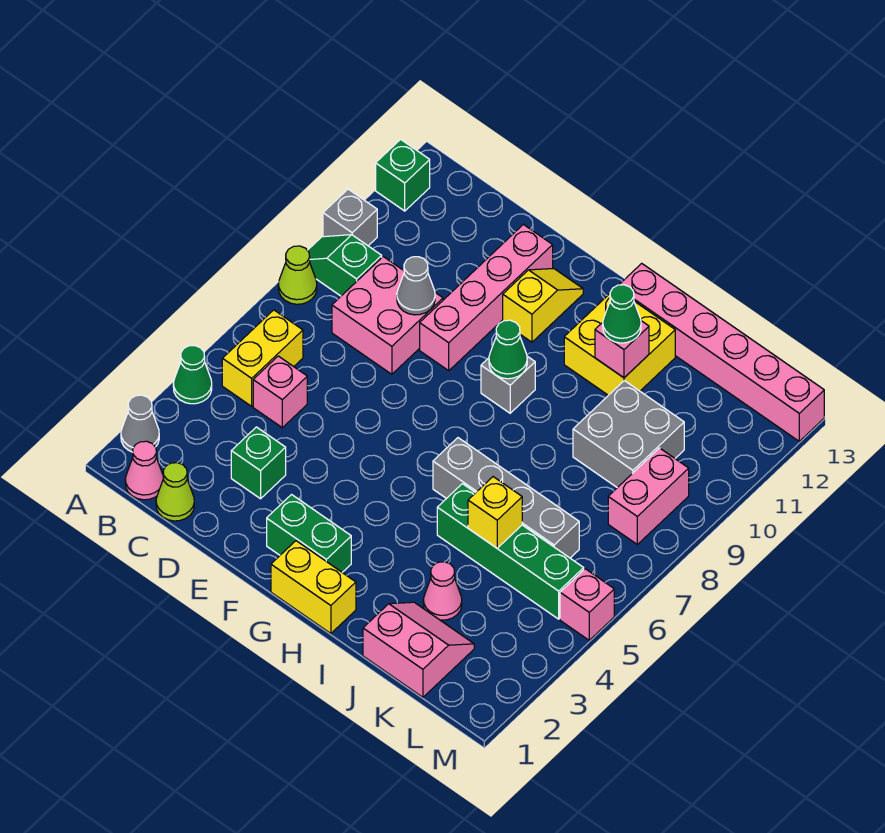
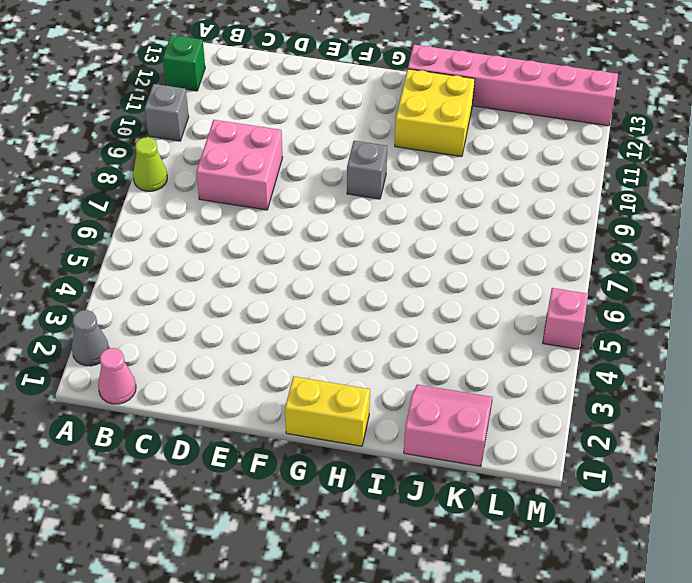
none -> green cone A4 level 1
none -> green slope A9:B9 level 1 top B
none -> yellow brick B5:B6 level 1
none -> lime cone C1 level 1

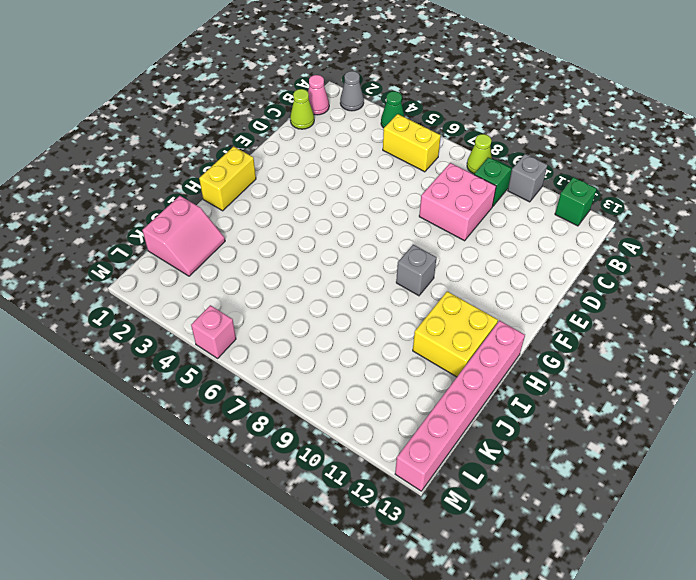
none -> pink brick C5 level 1
none -> green brick D3 level 1
none -> pink brick E9:E12 level 1
none -> green brick F2:G2 level 1

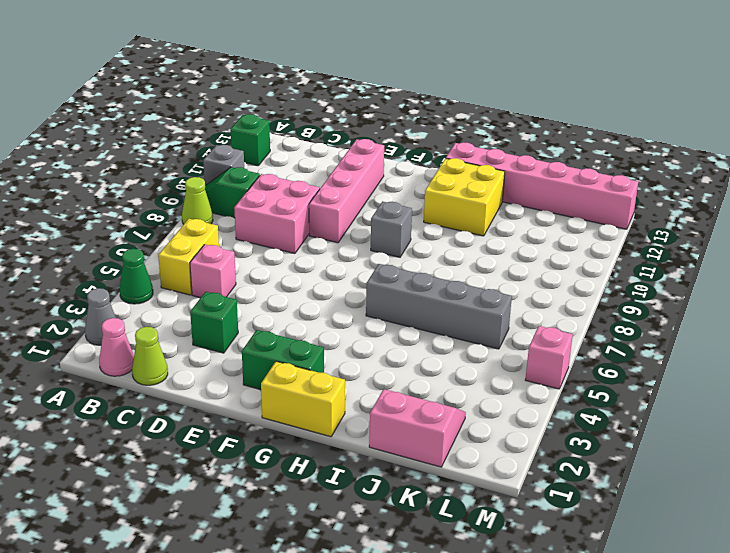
none -> yellow slope F11:F12 level 1 top 11
none -> green brick I5:L5 level 1
none -> pink cone J3 level 1
none -> grey brick J9:K10 level 1

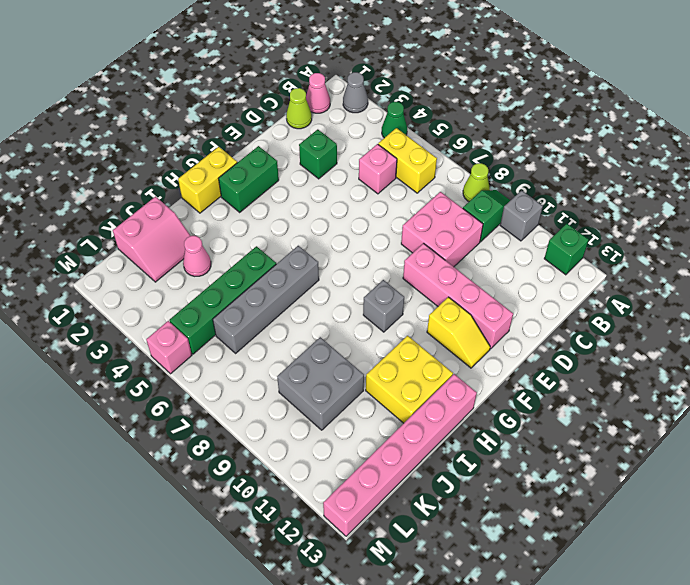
none -> pink brick L8:L9 level 1
none -> grey cone D9 level 2
none -> green cone G9 level 2
none -> pink brick I11 level 2

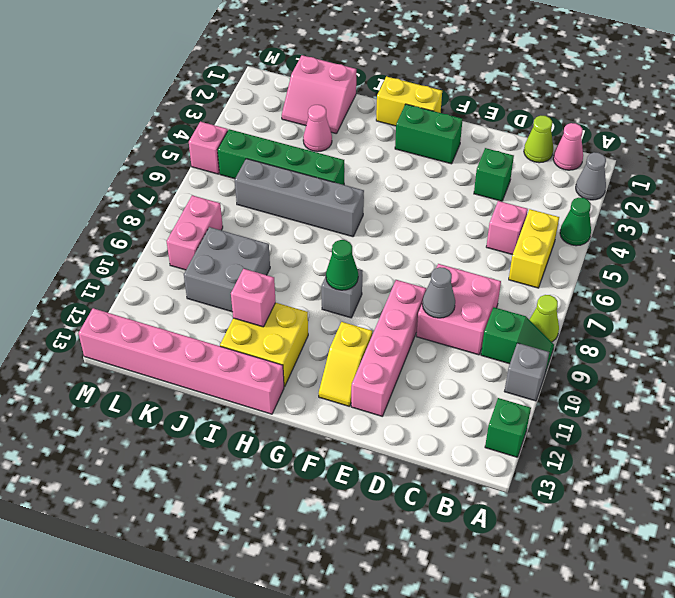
none -> yellow brick J5 level 2
none -> green cone I11 level 3

